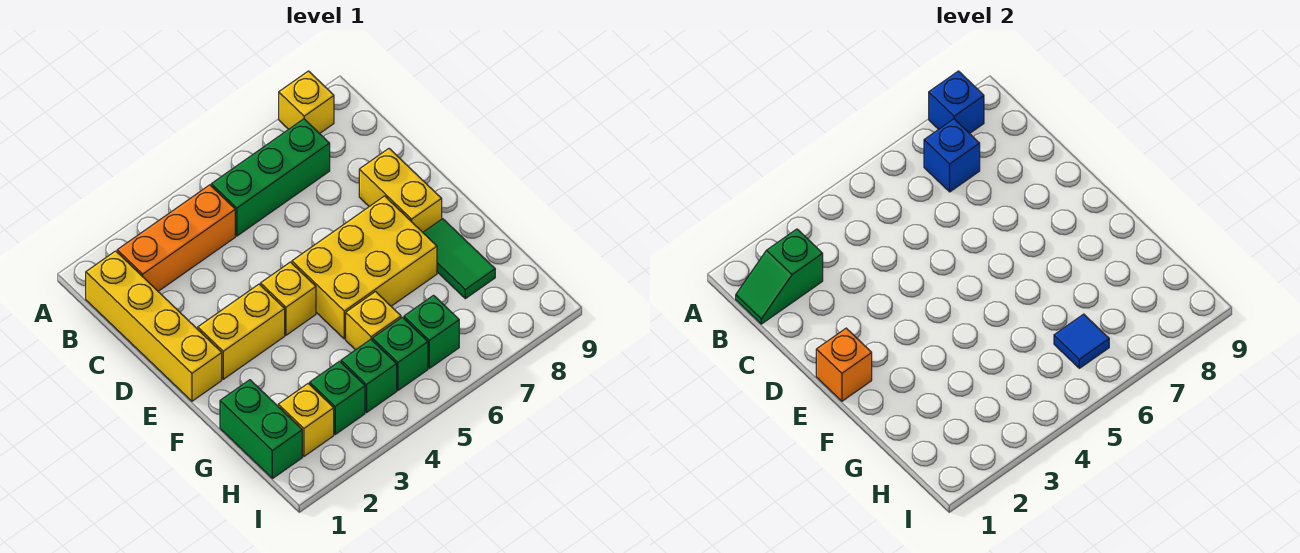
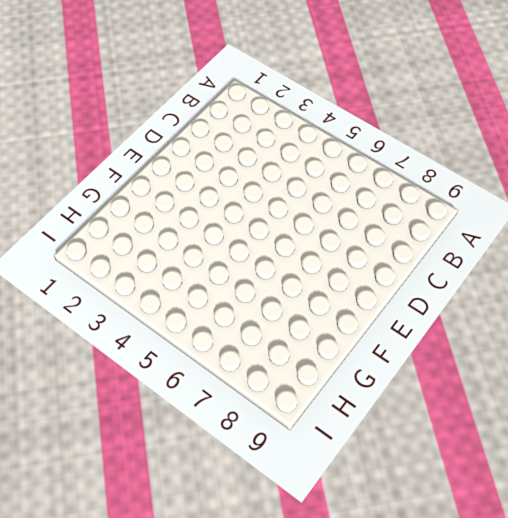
none -> yellow brick A8 level 1
none -> yellow brick B1:E1 level 1
none -> orange brick B2:B4 level 1

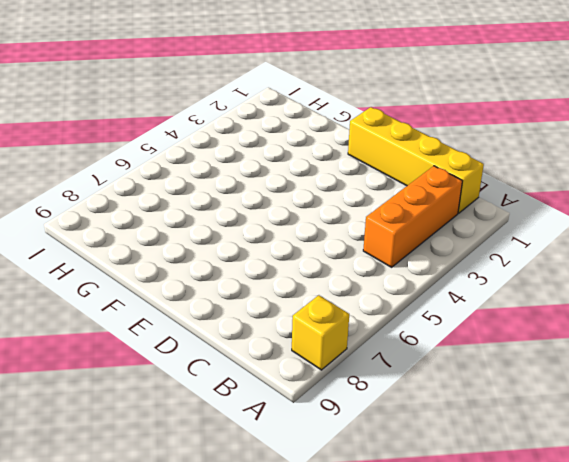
none -> green brick B5:B7 level 1
none -> yellow brick D8:E8 level 1
none -> yellow brick E2:E3 level 1

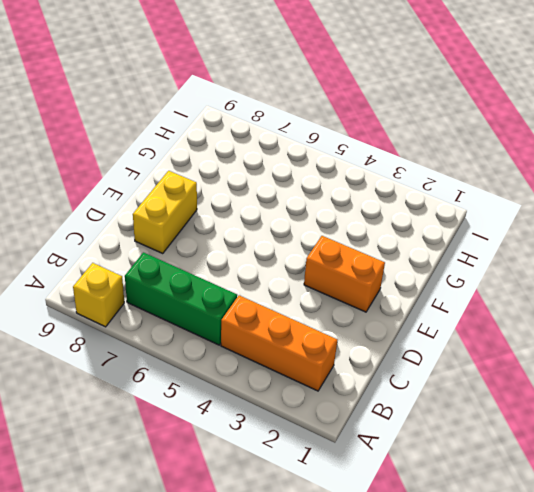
orange brick E2:E3 level 1 -> yellow brick E2:E3 level 1
none -> yellow brick B1:E1 level 1
none -> yellow brick E4 level 1
none -> yellow brick E5:F7 level 1

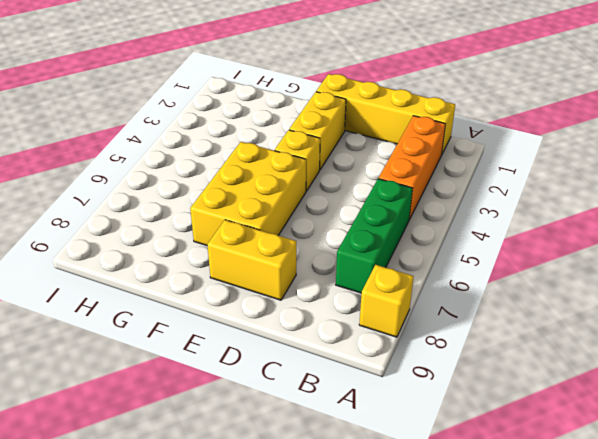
none -> green tile F8:G8 level 1
none -> green brick G1:H1 level 1
none -> yellow brick G5 level 1

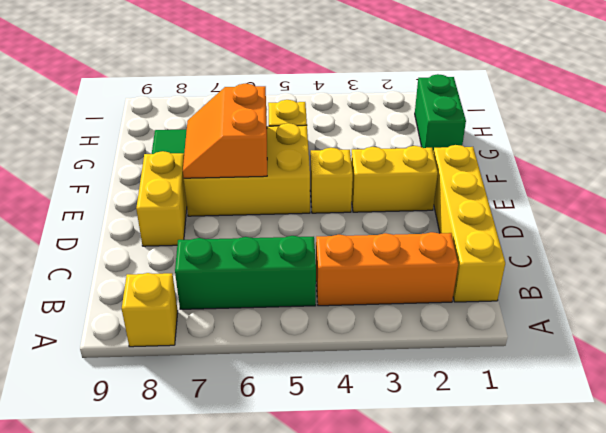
orange slope E6:F7 level 2 top 6 -> none
none -> yellow brick H2 level 1
none -> green brick H3 level 1
none -> green brick H4 level 1

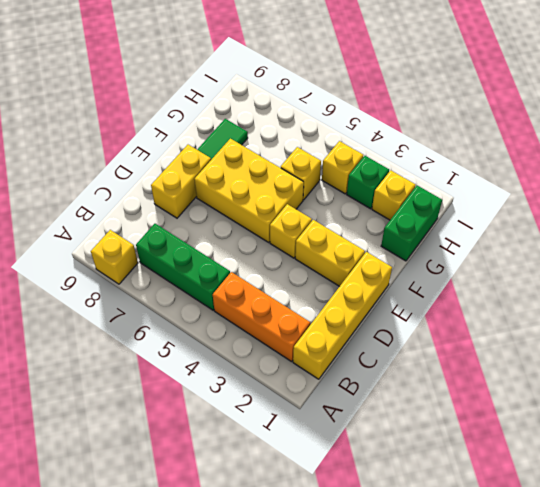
yellow brick H4 level 1 -> green brick H4 level 1
none -> green brick H5 level 1
none -> green brick H6 level 1
none -> blue brick A8 level 2

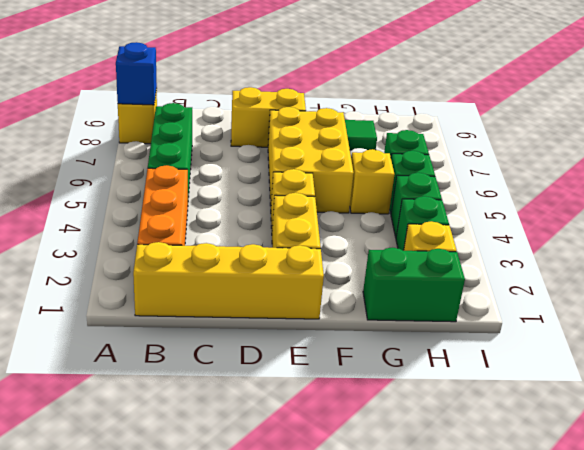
none -> green slope B1:B2 level 2 top 2
none -> blue brick B7 level 2
none -> orange brick E1 level 2

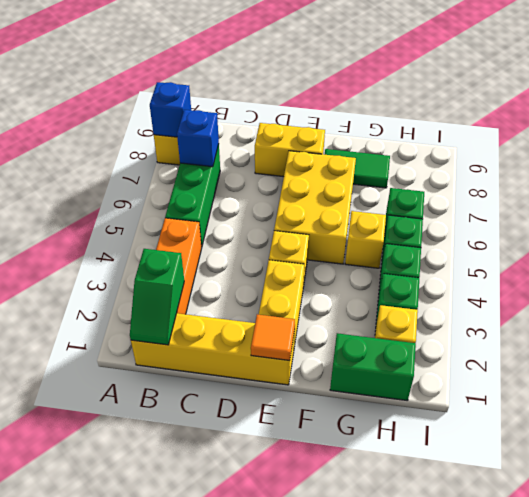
orange tile E1 level 2 -> orange brick E1 level 2
none -> blue tile H6 level 2

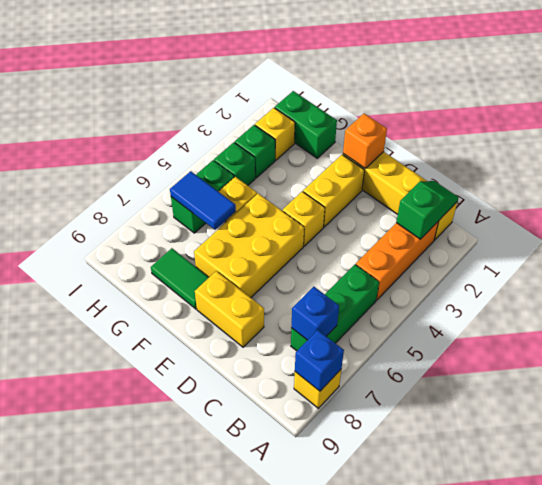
blue tile G6:H6 level 2 -> blue tile H6 level 2

